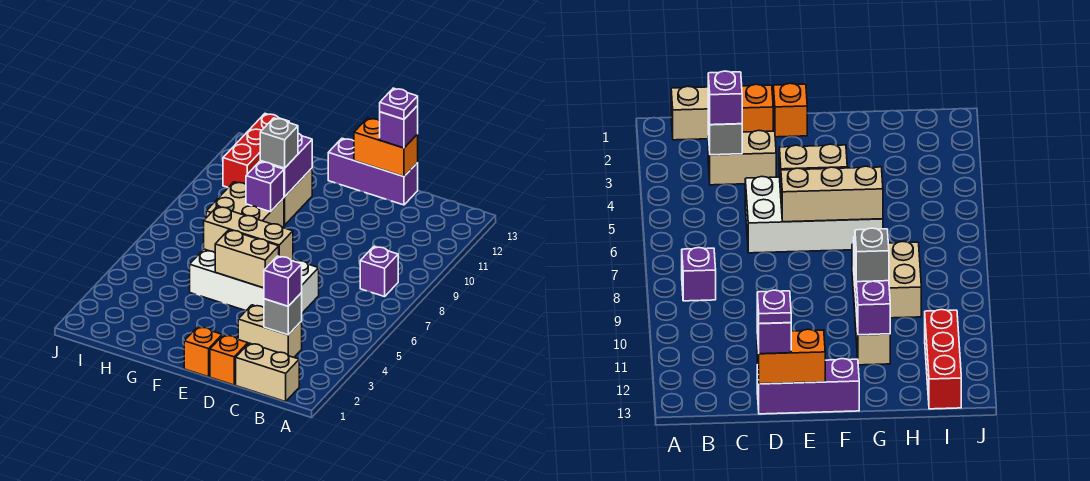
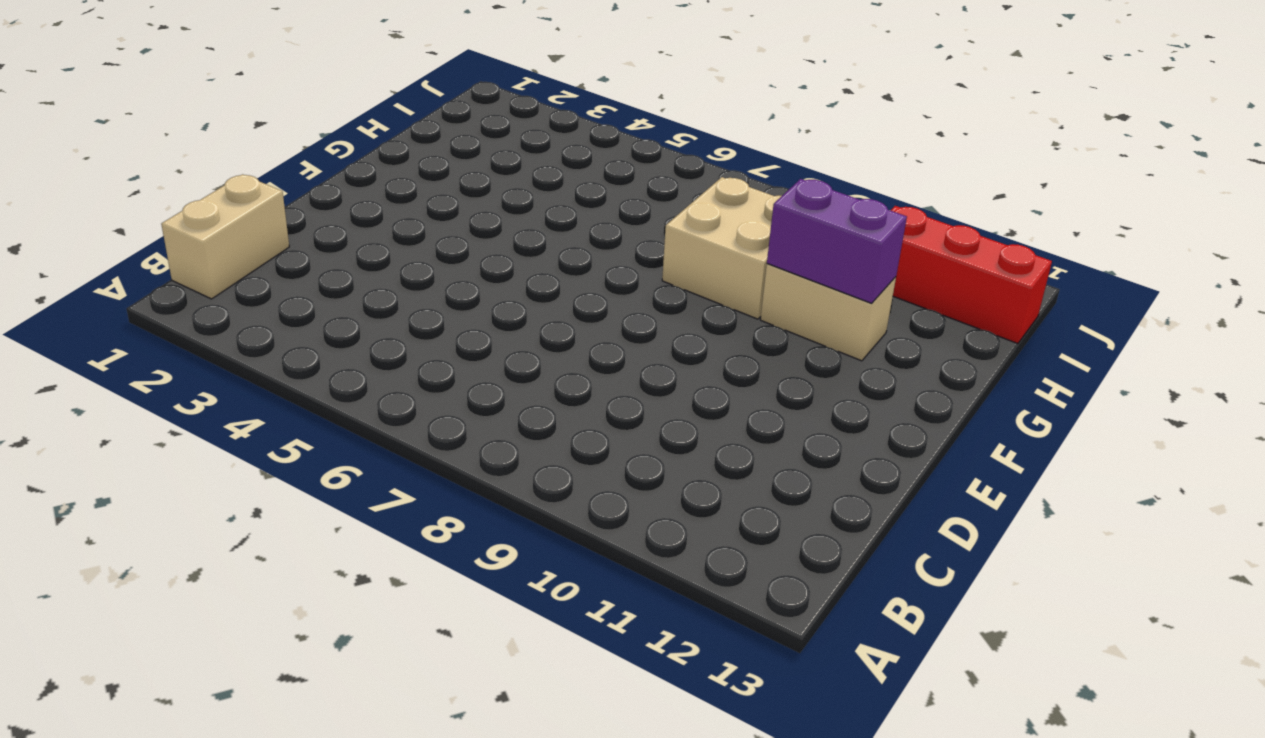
none -> purple brick B8 level 1
none -> tan brick C3:D3 level 1
none -> orange brick D1 level 1

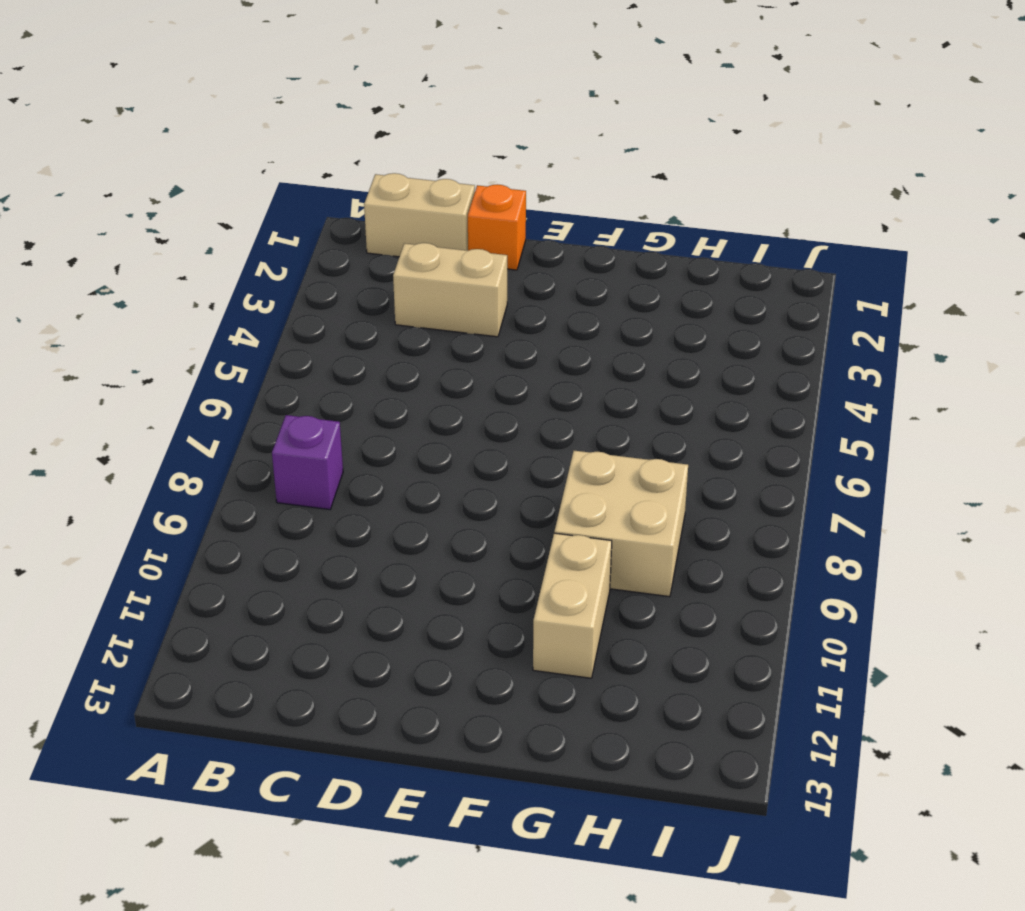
none -> white brick D5:G6 level 1
none -> purple brick D13:F13 level 1
none -> orange brick E1 level 1

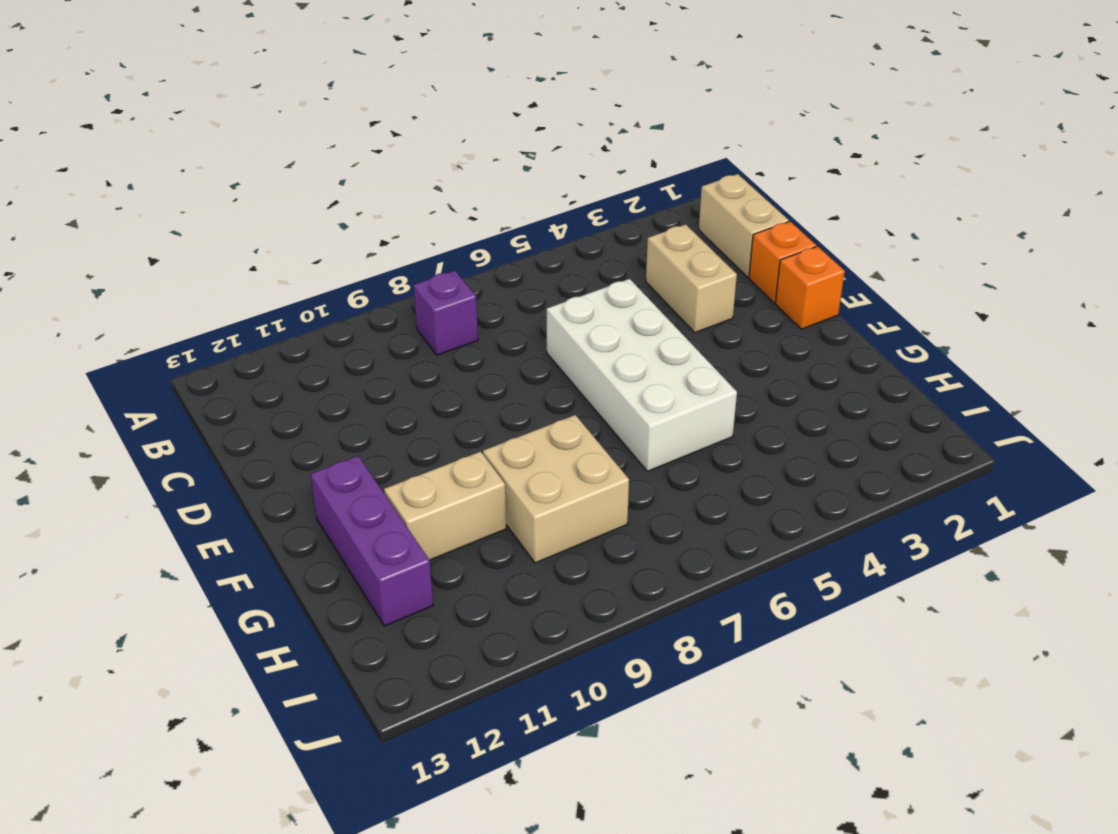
purple brick F12:H12 level 1 -> purple brick D13:F13 level 1
none -> red brick I11:I13 level 1
none -> grey brick C3 level 2
none -> orange brick D13:E13 level 2

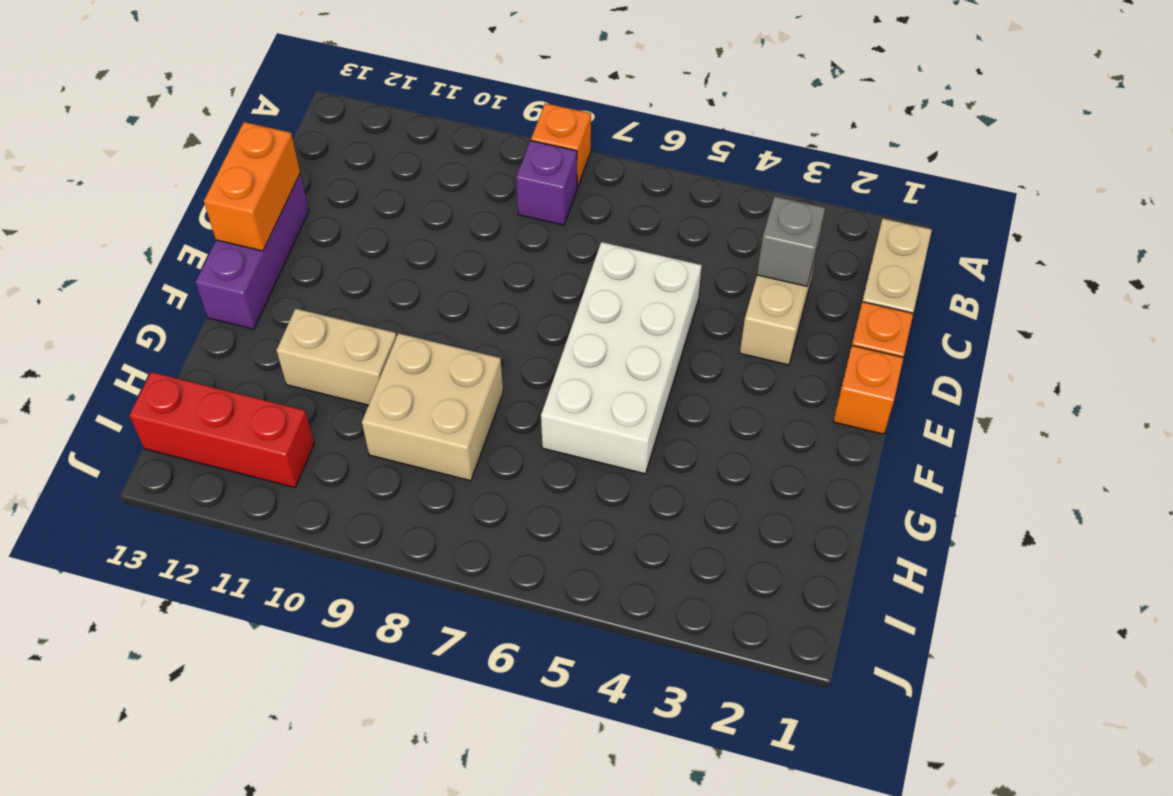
orange brick A8 level 1 -> none
none -> tan brick E5:F5 level 2
none -> tan brick E6:G6 level 2
none -> purple brick G9 level 2

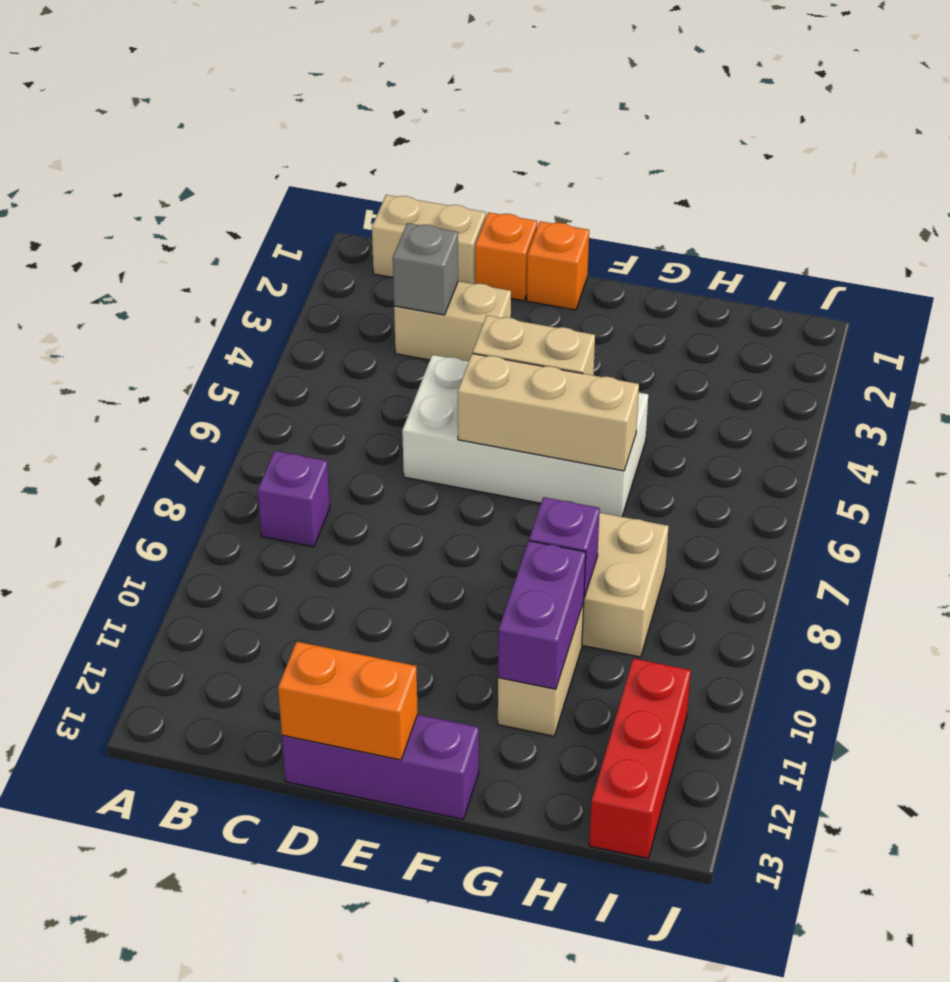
none -> purple brick C3 level 3
none -> purple brick D13 level 3
none -> grey brick G10 level 3

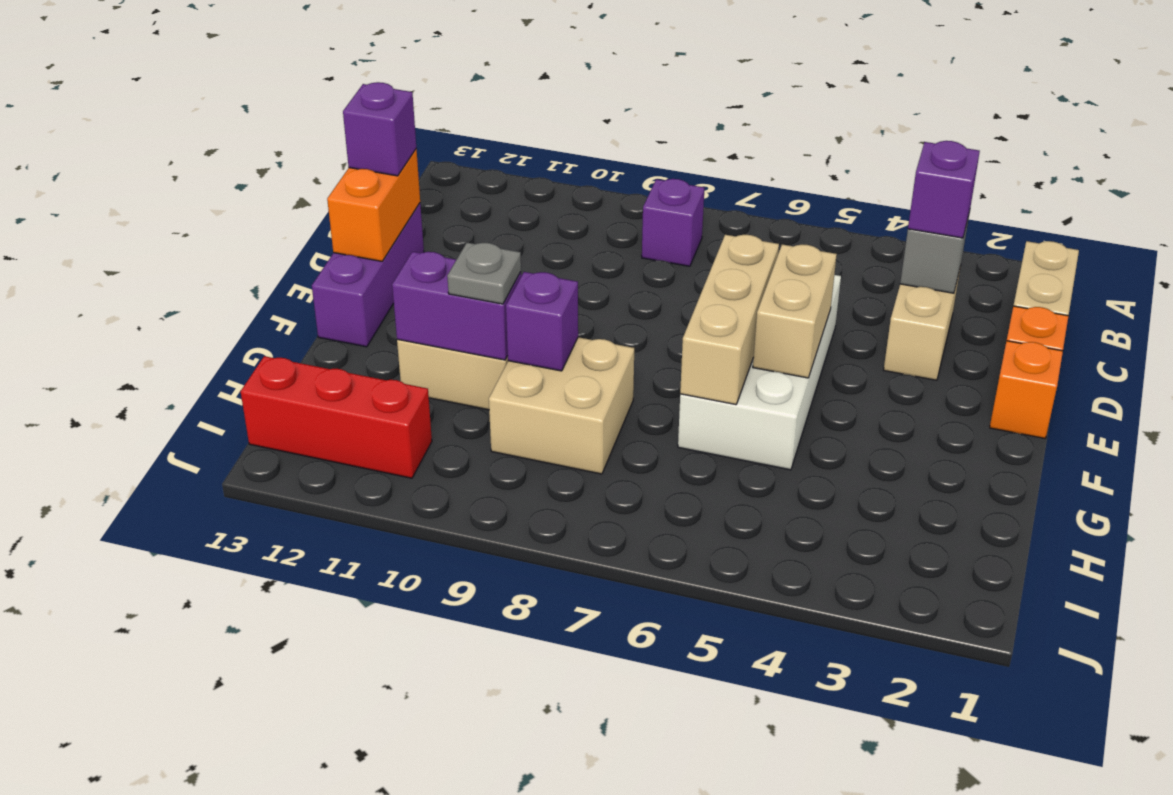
grey plate G10 level 3 -> grey brick G10 level 3
none -> purple plate D13 level 4

